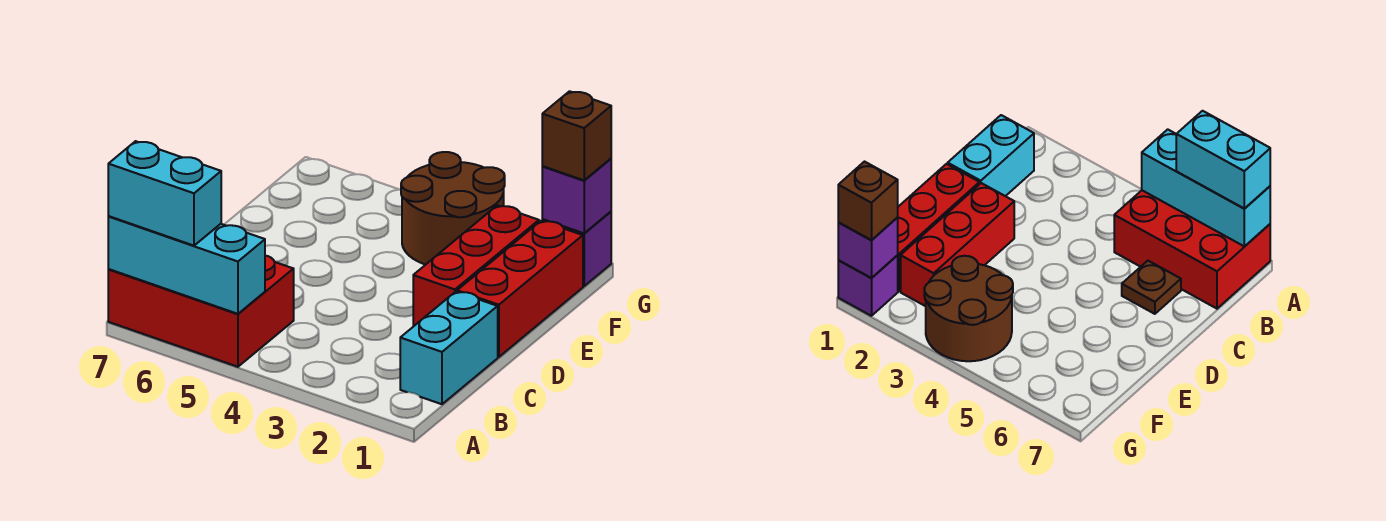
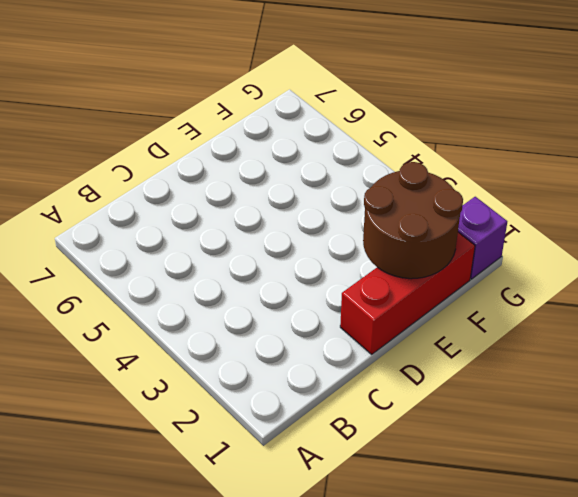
brown round brick E1:F2 level 2 -> brown round brick F3:G4 level 1
none -> red brick A5:B7 level 1
none -> cyan brick B1:C1 level 1

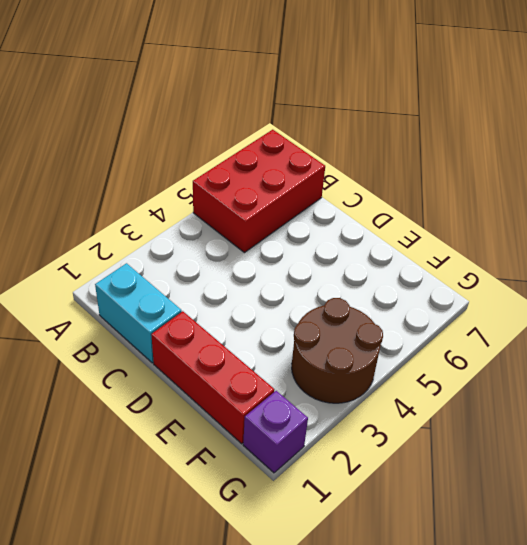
none -> brown plate C6 level 1
none -> red brick D2:F2 level 1

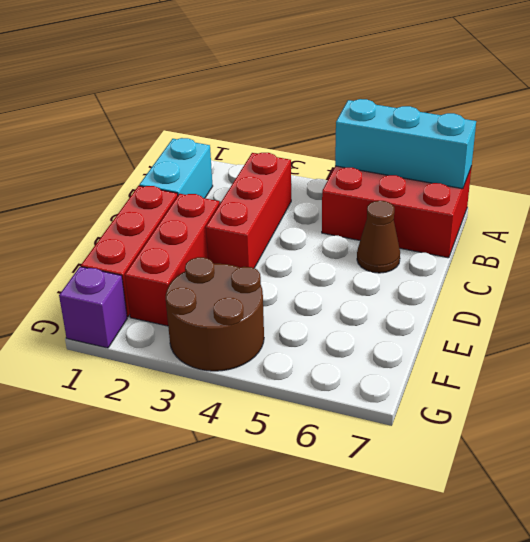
red brick B3:D3 level 1 -> none
brown cone C6 level 1 -> brown plate C6 level 1
none -> purple brick G1 level 2
none -> cyan brick A6:A7 level 3

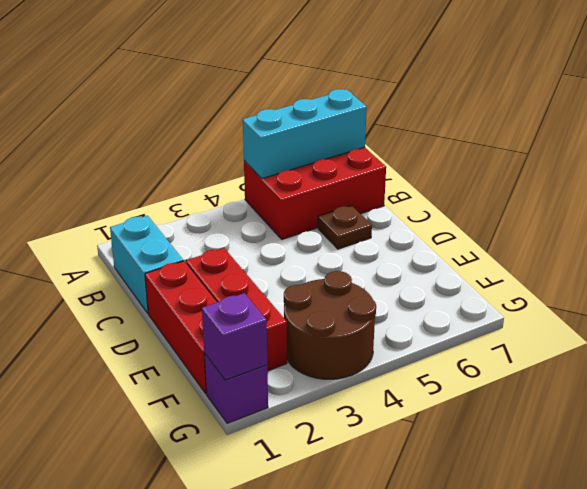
none -> cyan brick A6:A7 level 3
none -> brown brick G1 level 3

